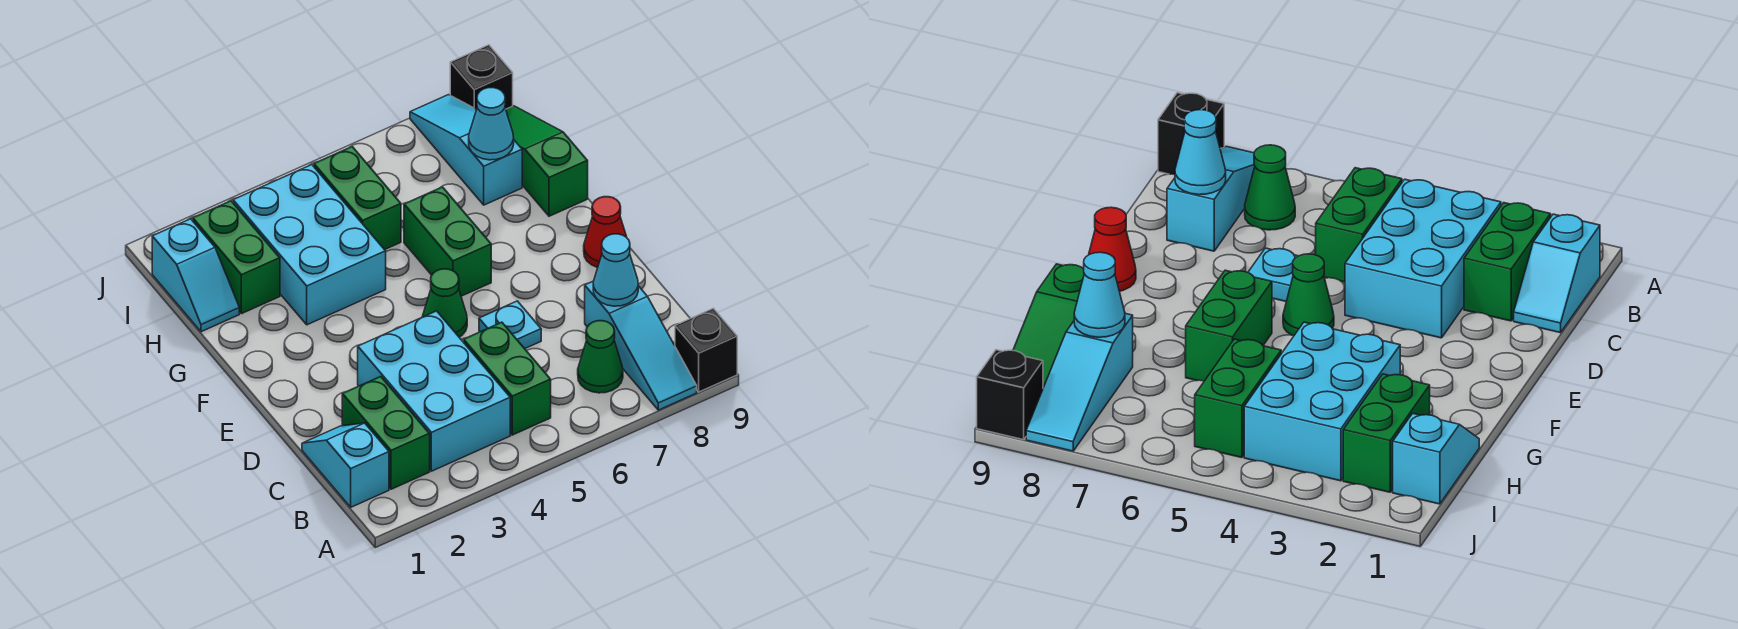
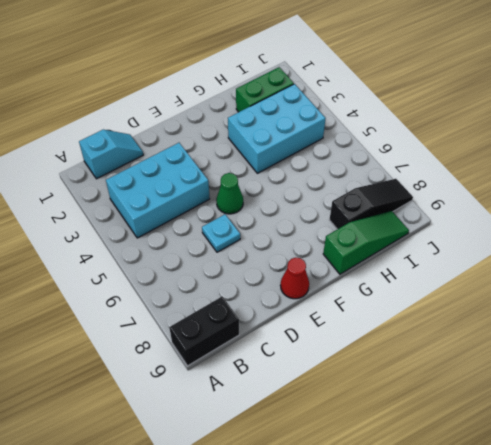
black brick A9:B9 level 1 -> black brick A9 level 1
black slope H8:J8 level 1 top H -> cyan slope H8:J8 level 1 top H
none -> cyan slope A8:C8 level 1 top C
none -> green brick B2:C2 level 1
none -> green brick B5:C5 level 1

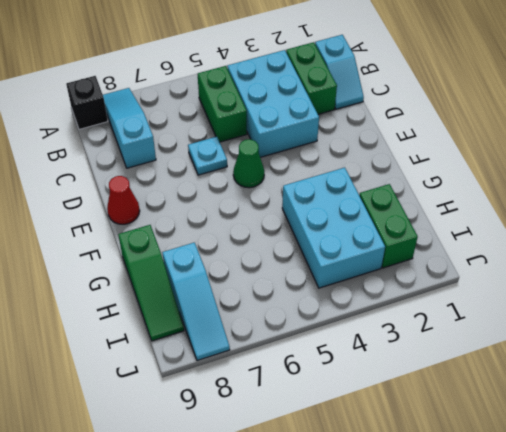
none -> green cone B7 level 1
none -> green brick F6:G6 level 1
none -> cyan slope H1:I1 level 1 top I

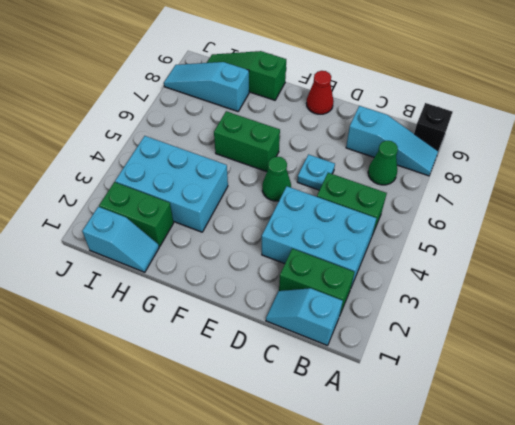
none -> green brick H5:I5 level 1
none -> black brick J9 level 1
none -> cyan cone C8 level 2

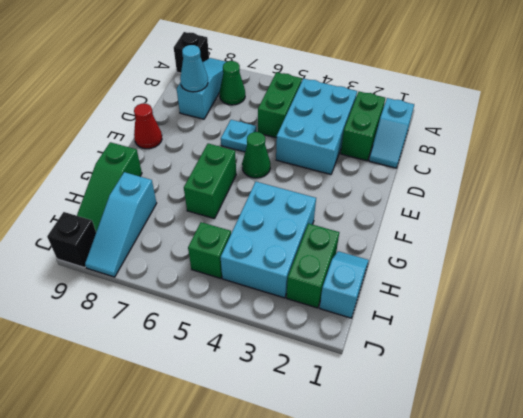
green brick I5 level 1 -> green brick H5:I5 level 1
none -> cyan cone H8 level 2

